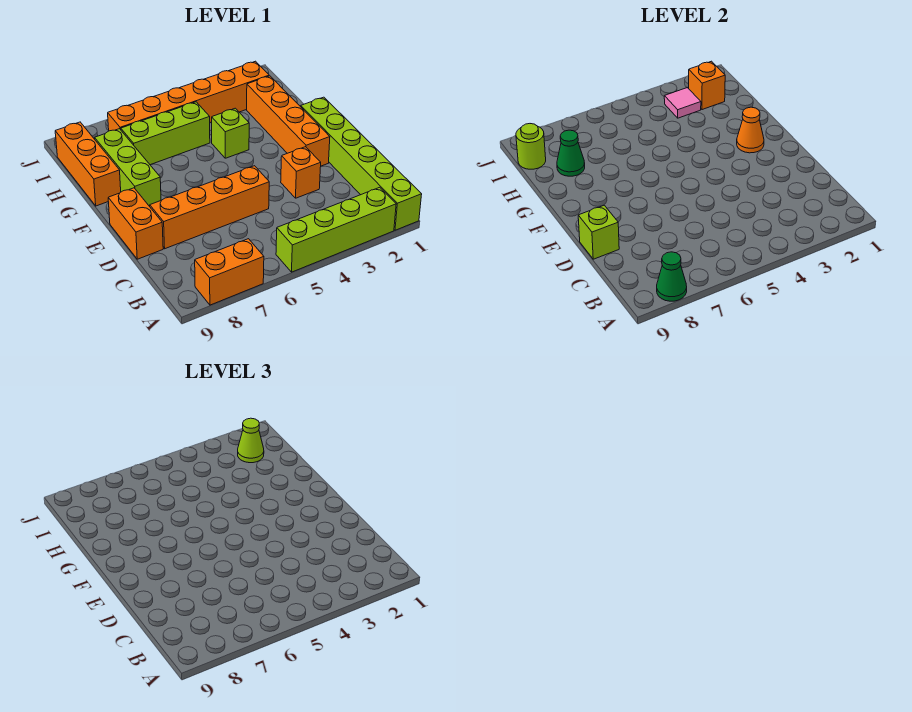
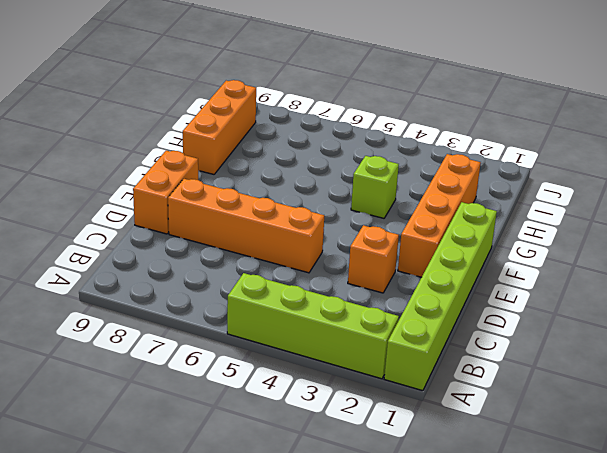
none -> orange brick A7:A8 level 1
none -> lime brick F8:H8 level 1
none -> lime brick H5:H7 level 1

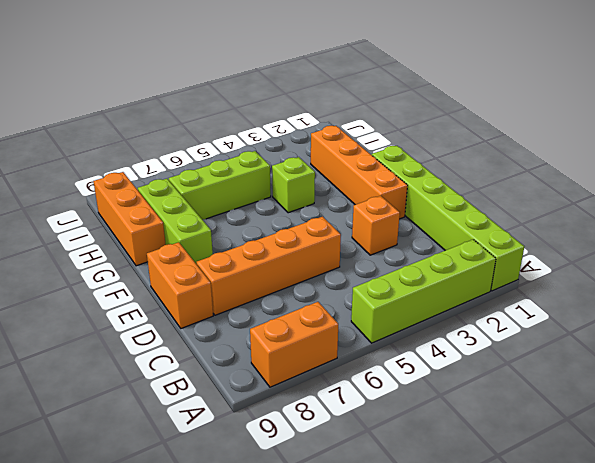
none -> orange brick I2:I7 level 1
none -> green cone A8 level 2
none -> lime brick D9 level 2

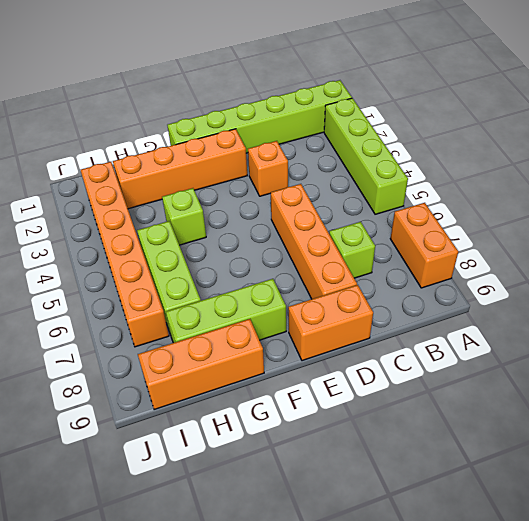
lime brick C7 level 1 -> lime brick D9 level 2
none -> green cone A8 level 2
none -> orange cone F2 level 2
none -> green cone H8 level 2

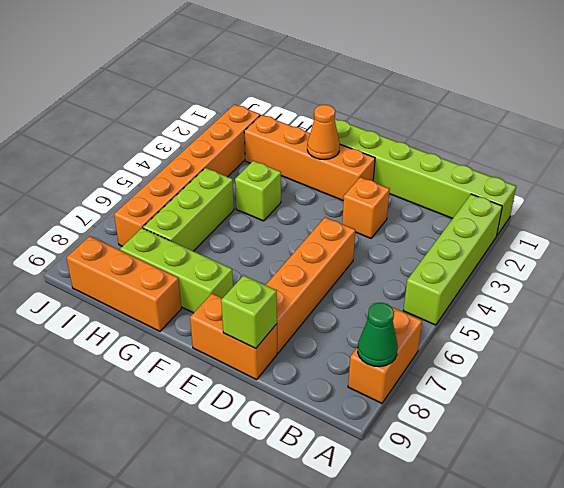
none -> green cone H8 level 2
none -> orange brick I2 level 2
none -> pink tile I3 level 2

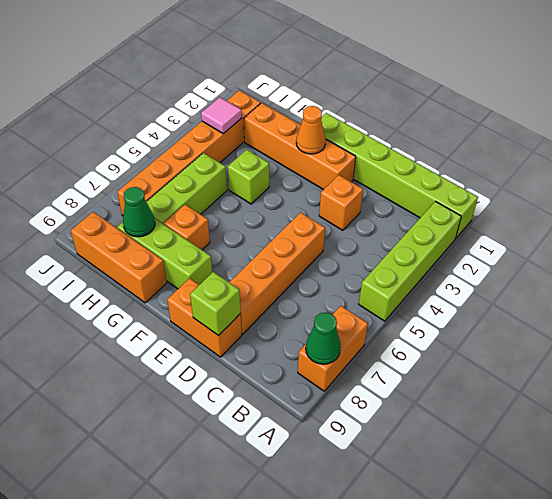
orange brick G7 level 1 -> orange brick I2 level 2
none -> lime round brick I9 level 2
none -> lime cone I2 level 3

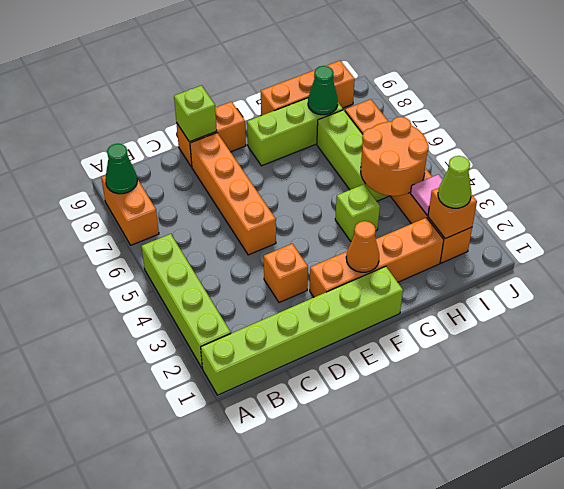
orange round brick H4:I5 level 2 -> none
none -> lime round brick I9 level 2

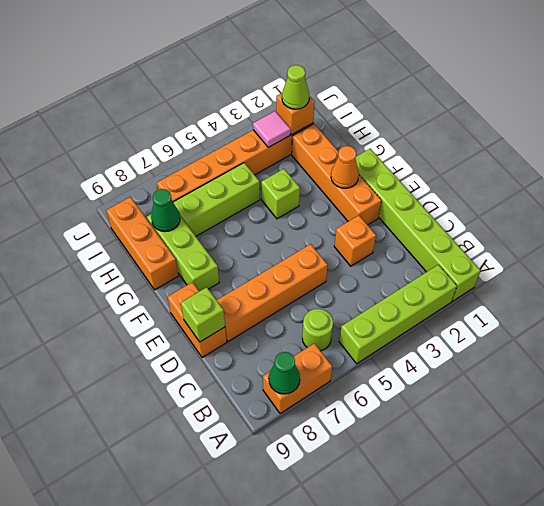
lime round brick B6 level 1 -> lime round brick I9 level 2

